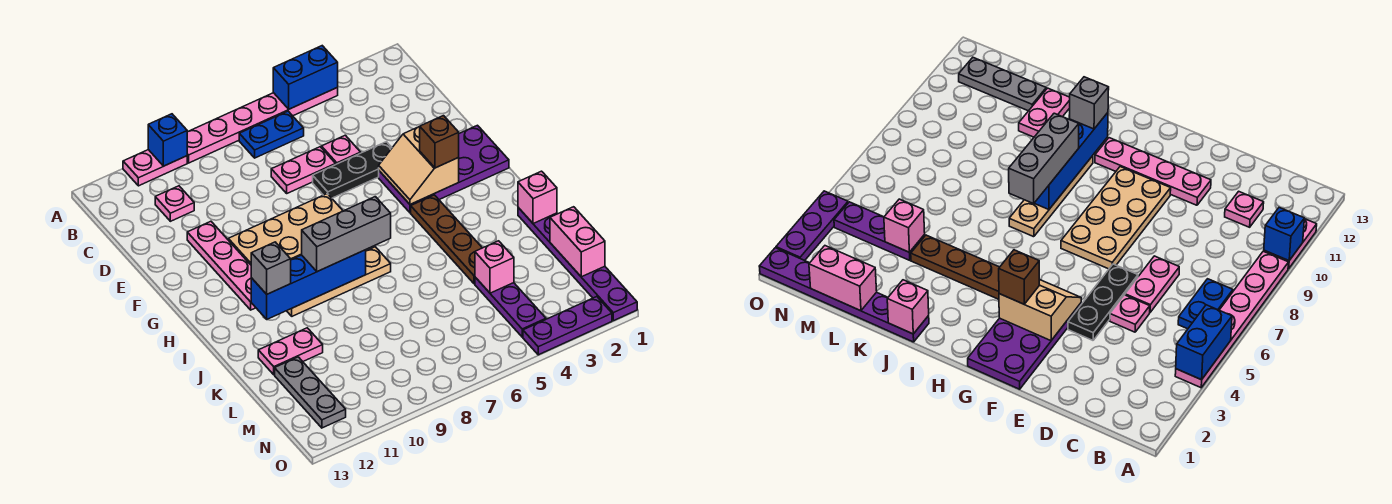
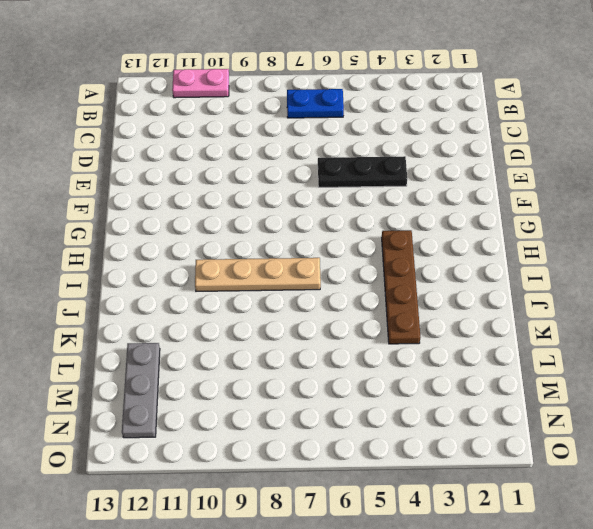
none -> pink plate A4:A9 level 1
none -> pink plate C11 level 1
none -> pink plate D5 level 1

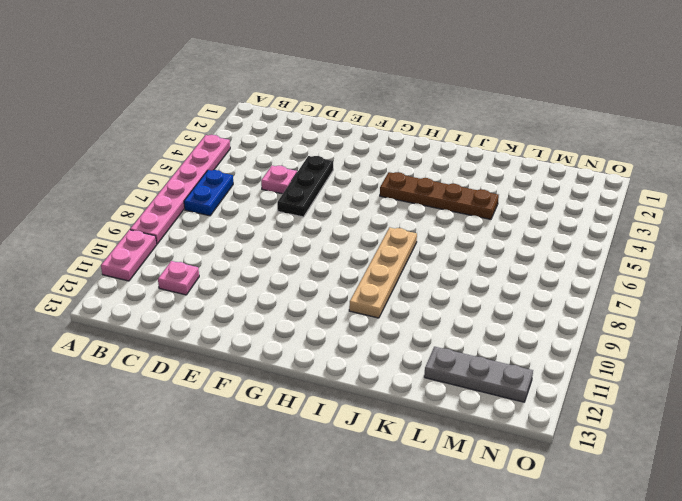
none -> pink plate D6:D7 level 1
none -> pink plate E11:H11 level 1
none -> purple plate F1:G4 level 1

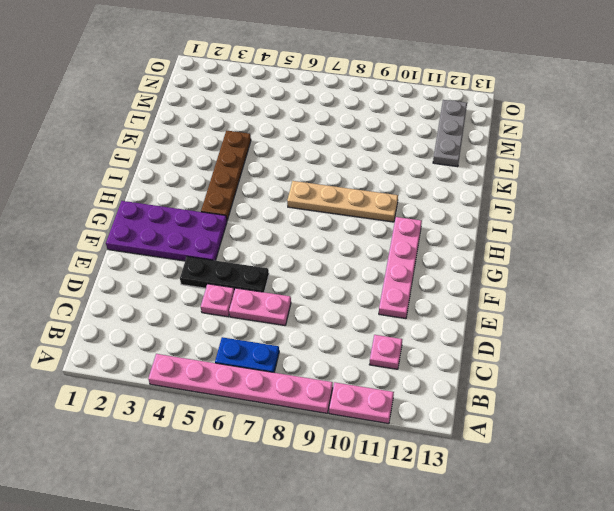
none -> tan plate F7:G10 level 1
none -> purple plate J1:O1 level 1
none -> pink plate K11:K12 level 1

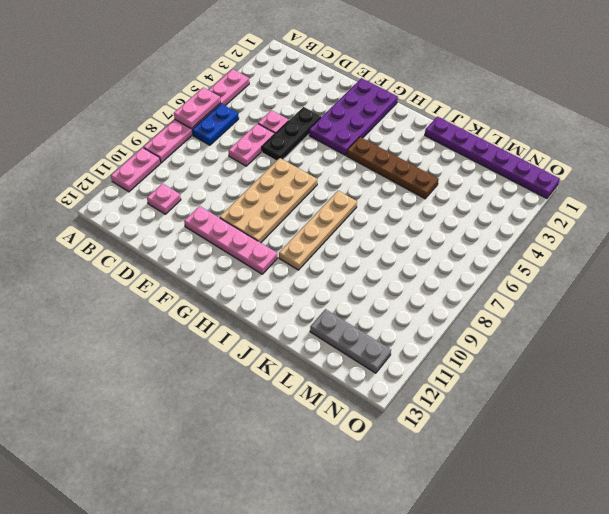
pink plate A6:A7 level 2 -> pink plate K11:K12 level 1
none -> purple plate L4:N4 level 1
none -> purple plate O2:O4 level 1
none -> blue brick A4:A5 level 2

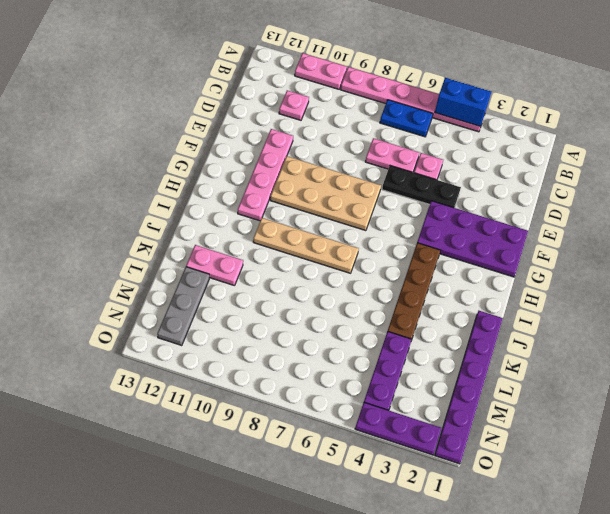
none -> blue brick A10 level 2
none -> tan slope F3:G4 level 2 top 3
none -> blue brick I8:I11 level 2

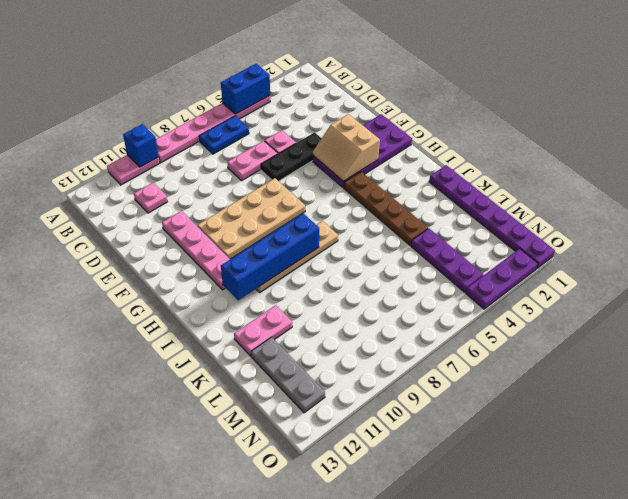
none -> pink brick J1 level 2
none -> pink brick L1:M1 level 2
none -> pink brick L4 level 2

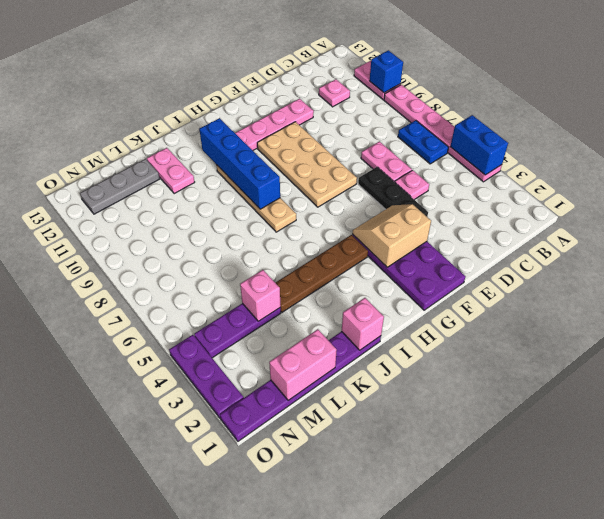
none -> brown brick G3 level 3
none -> grey brick I7:I9 level 3
none -> grey brick I11 level 3

